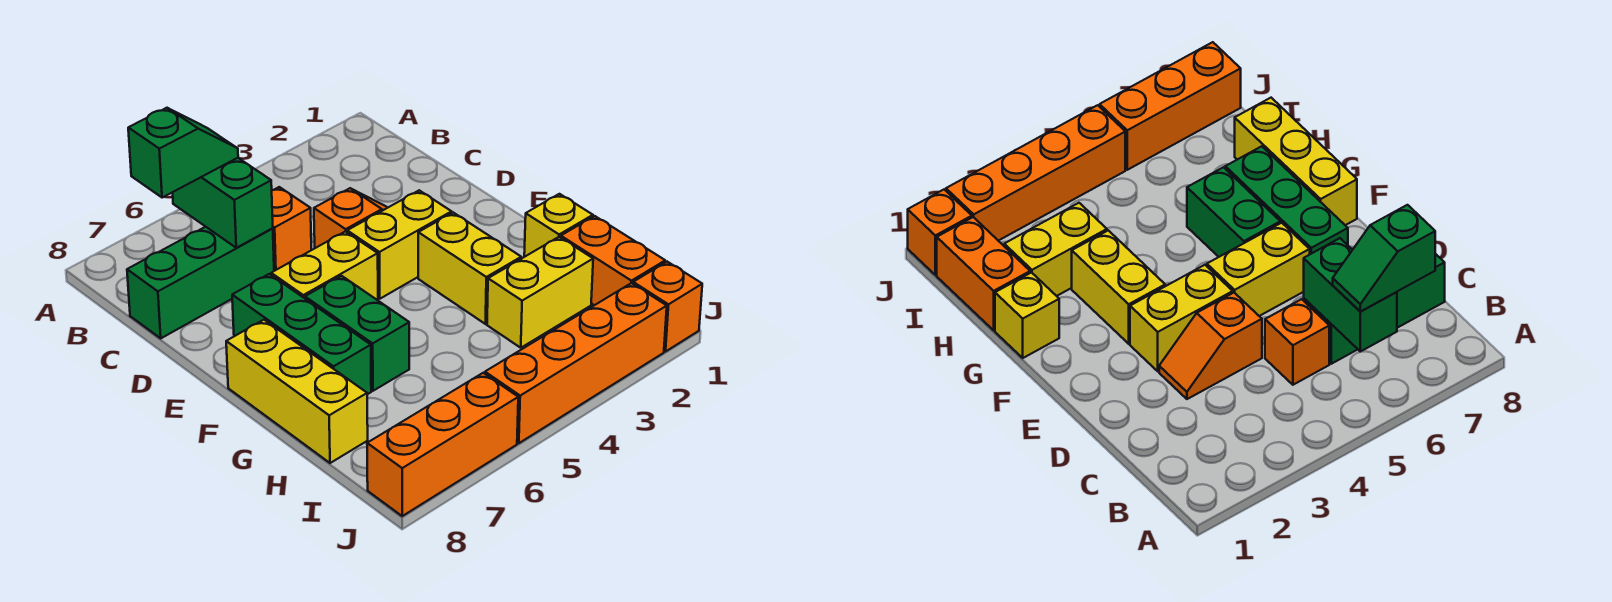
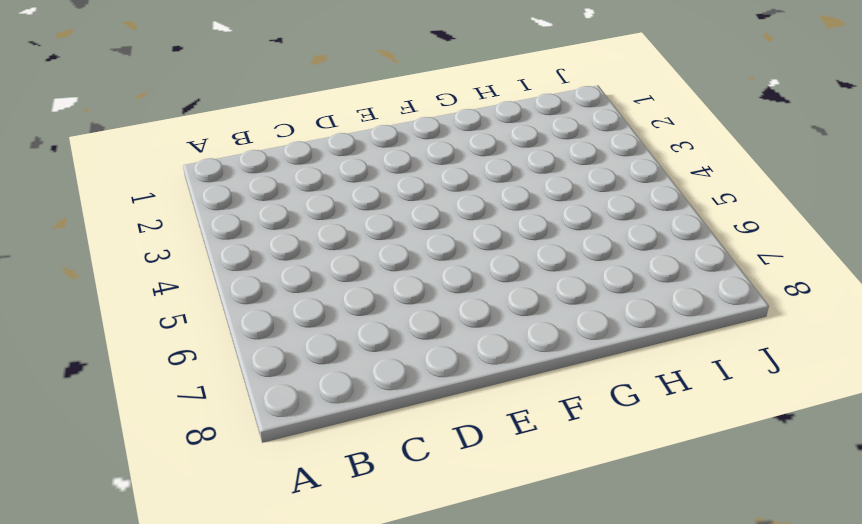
none -> orange brick C5 level 1
none -> green brick C6:C8 level 1
none -> orange slope D3:D4 level 1 top 4

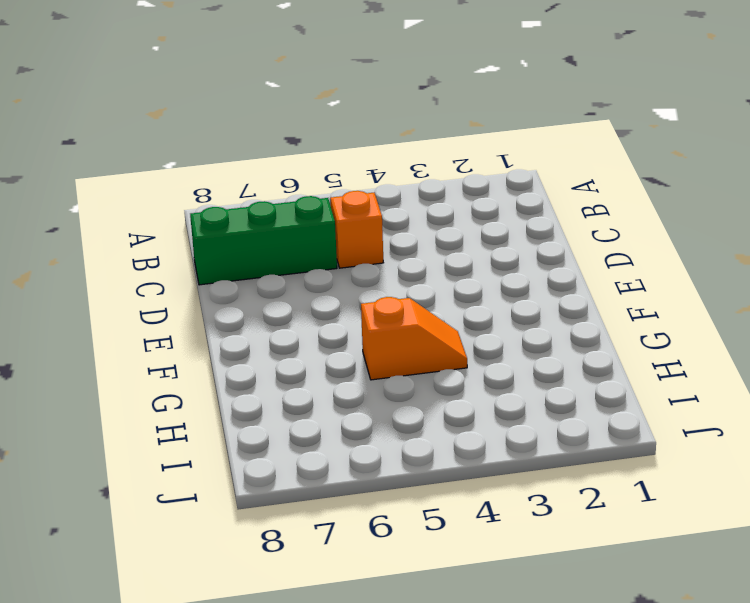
orange slope G4:G5 level 1 top 5 -> orange slope D3:D4 level 1 top 4
none -> yellow brick E3:E4 level 1
none -> yellow brick E5:E6 level 1
none -> green brick E7:G7 level 1

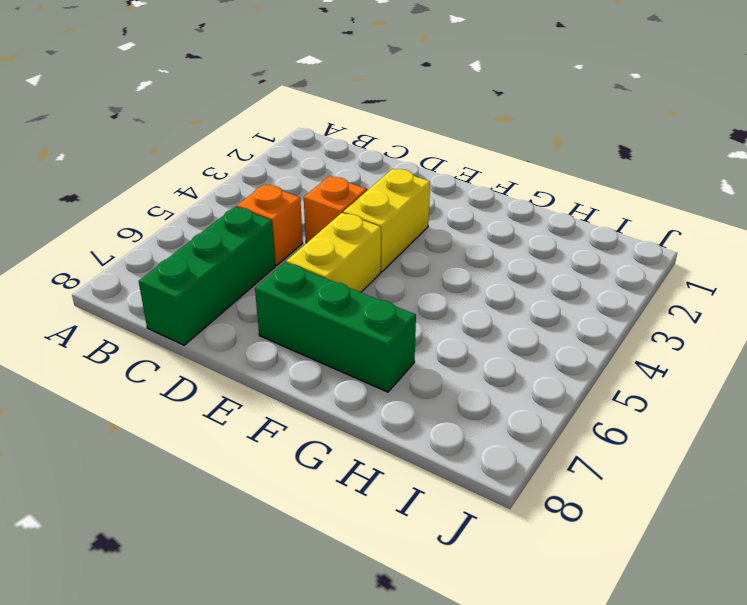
none -> yellow brick F3:G3 level 1
none -> green brick F6:G6 level 1
none -> yellow brick F8:H8 level 1

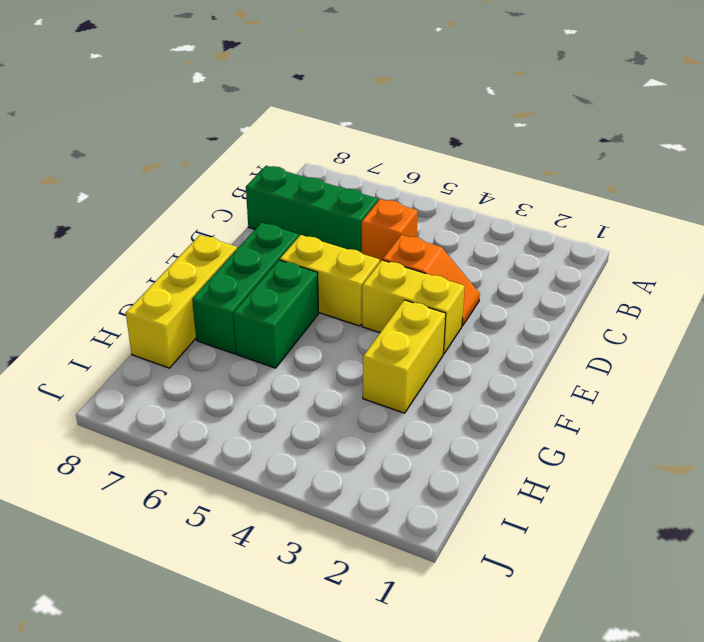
none -> yellow brick G1 level 1
none -> orange brick H1:I1 level 1
none -> yellow brick H2:H3 level 1

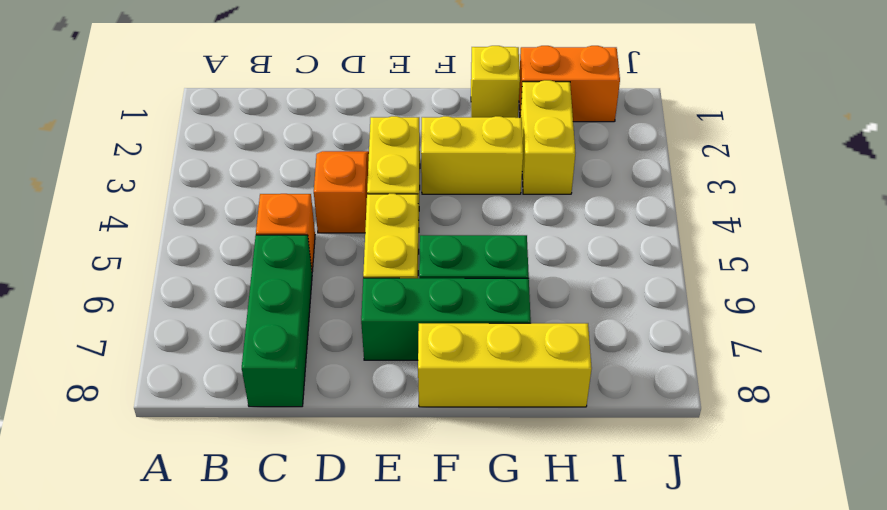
none -> orange brick J1 level 1
none -> orange brick J2:J5 level 1
none -> orange brick J6:J8 level 1

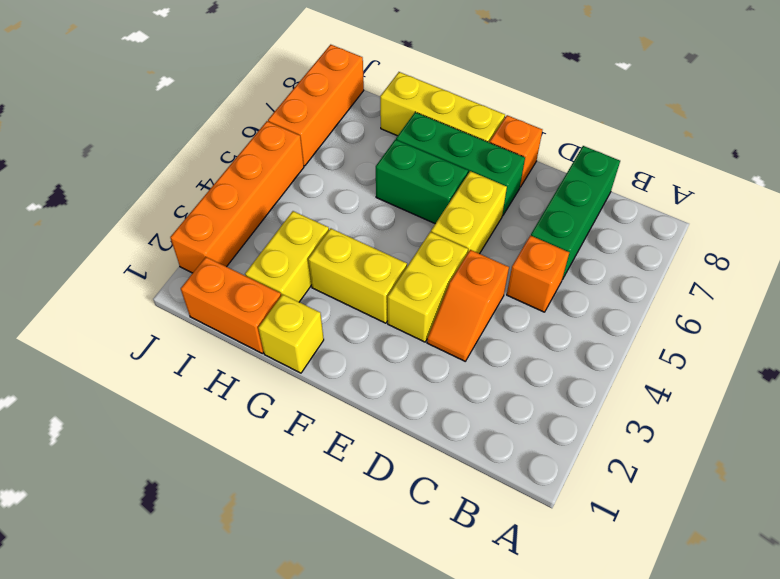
orange brick E8 level 1 -> orange brick J1 level 1
none -> green brick B6:C6 level 2
none -> green slope B6:B7 level 3 top 7

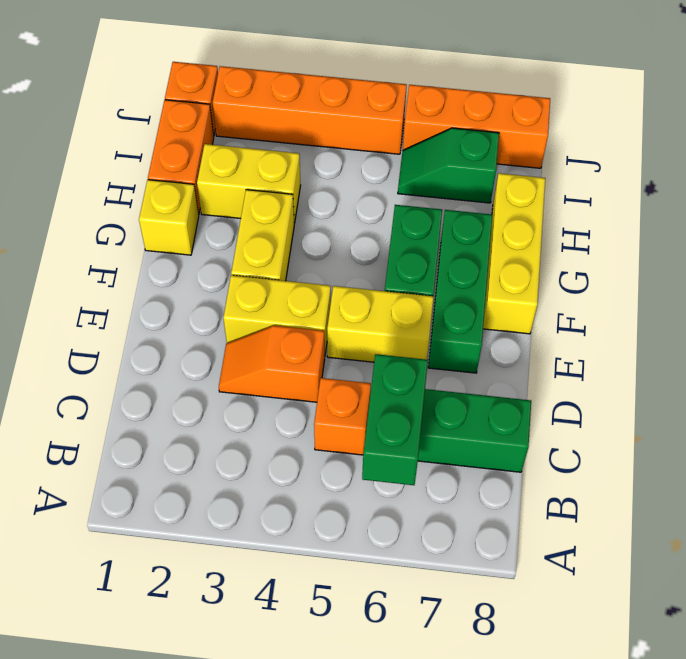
green slope I6:I7 level 1 top 7 -> green slope B6:B7 level 3 top 7

